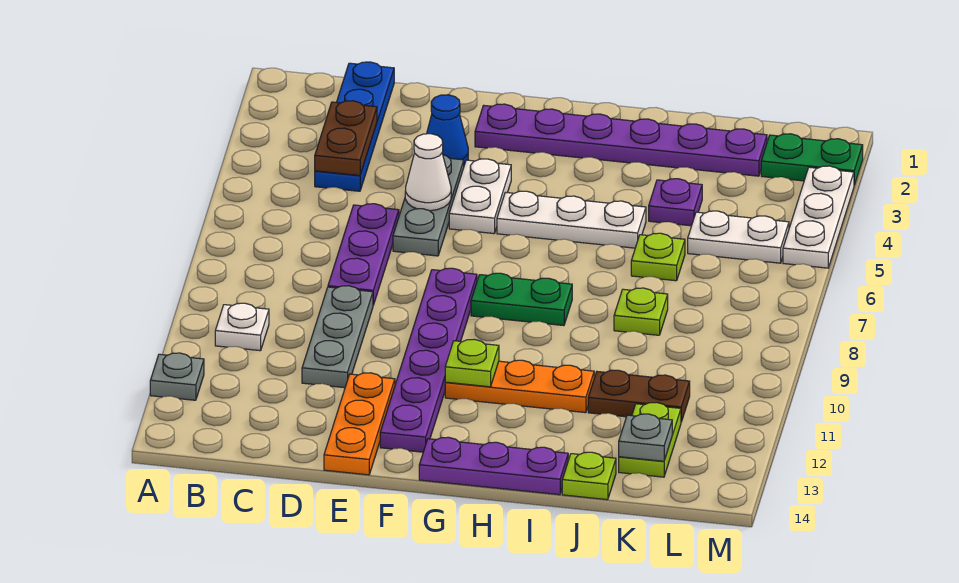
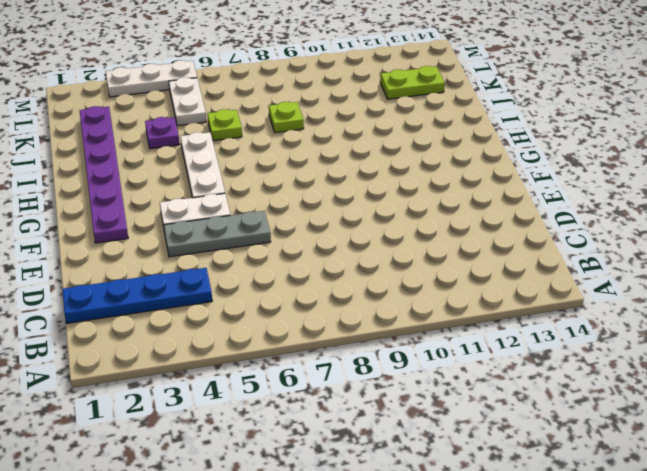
none -> grey plate A12 level 1
none -> white plate B10 level 1
none -> purple plate D6:D8 level 1

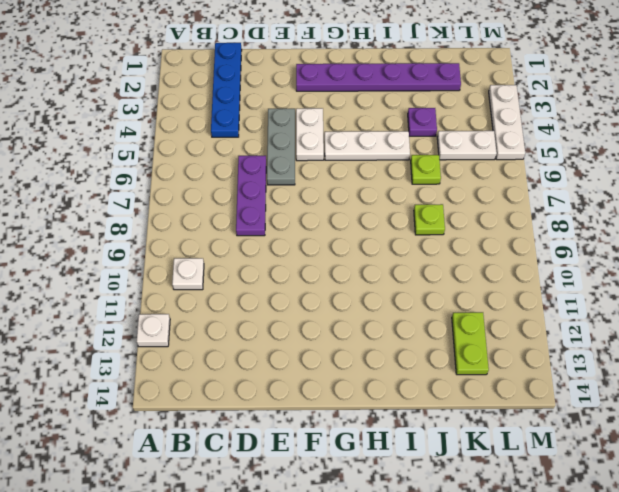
white plate A12 level 1 -> grey plate A12 level 1
none -> grey plate D9:D11 level 1
none -> blue cone E3 level 1
none -> orange plate E12:E14 level 1

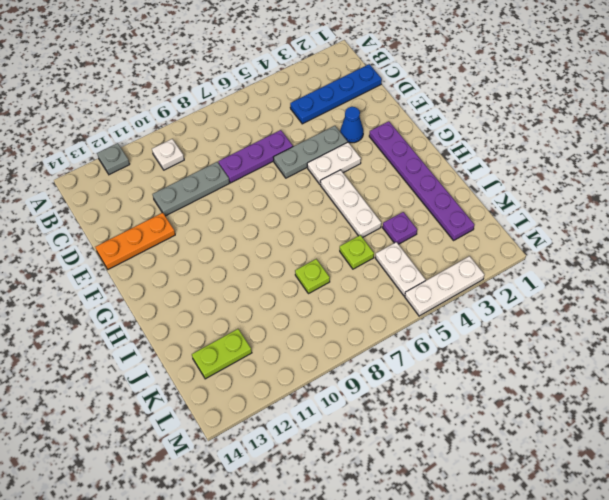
none -> purple plate F8:F13 level 1
none -> green plate G8:H8 level 1
none -> orange plate G11:I11 level 1

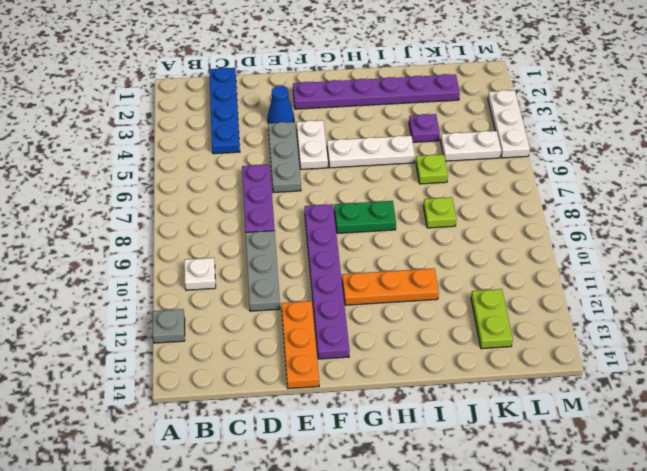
none -> purple plate G14:I14 level 1
none -> brown plate J11:K11 level 1
none -> lime plate J14 level 1

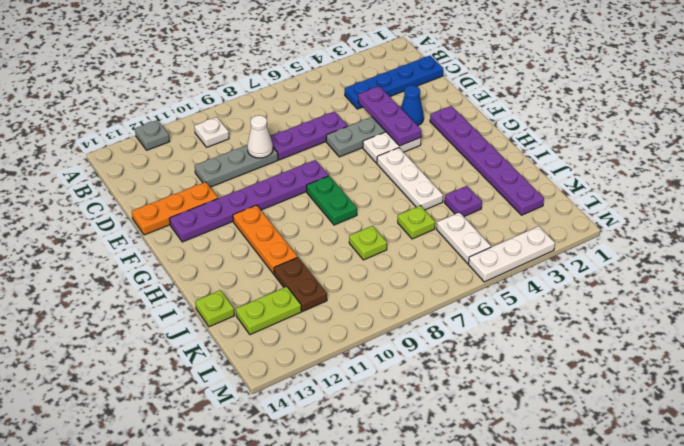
purple plate D4:F4 level 2 -> purple plate G14:I14 level 1
white cone D9 level 2 -> white cone E5 level 2
none -> green plate L2:M2 level 1
none -> brown plate C3:C4 level 2
none -> lime plate G11 level 2

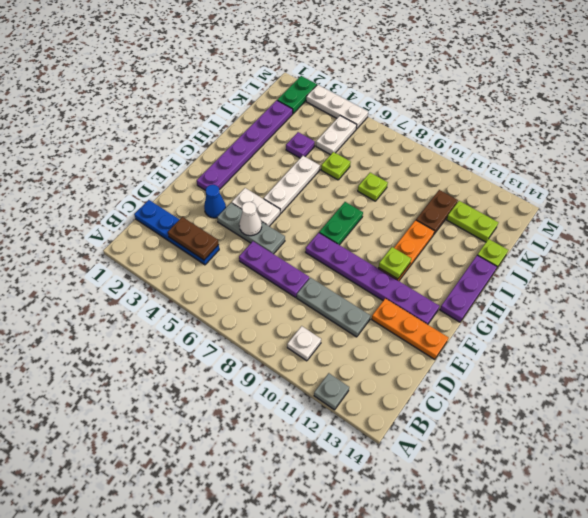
none -> grey plate K13 level 2

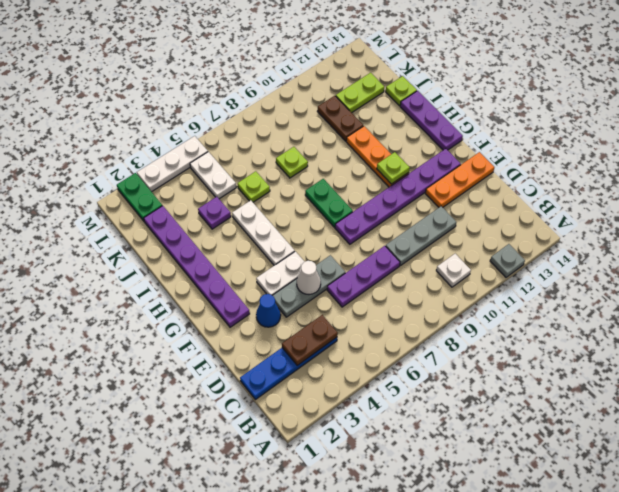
none -> grey plate K13 level 2

